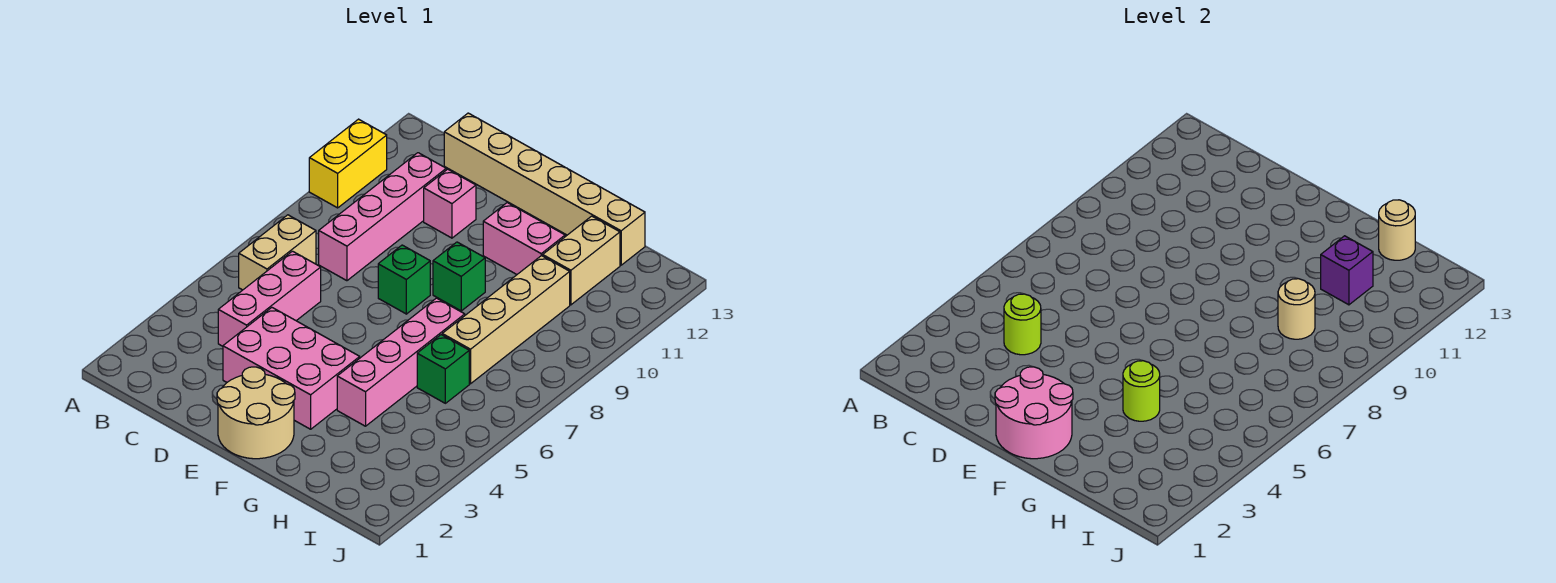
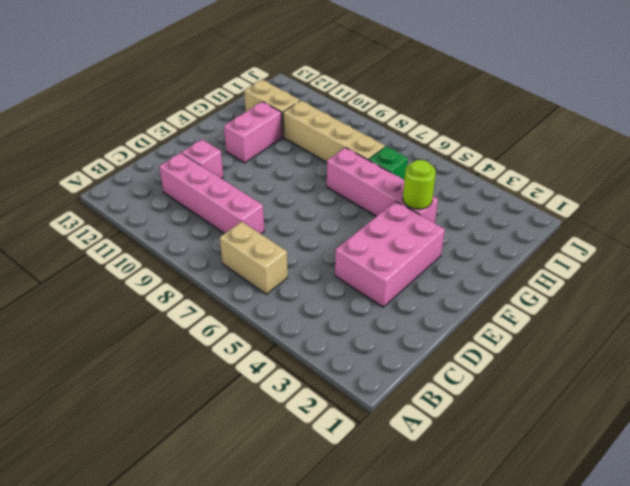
none -> yellow brick A10:A11 level 1
none -> pink brick C4:C6 level 1
none -> tan brick C13:H13 level 1

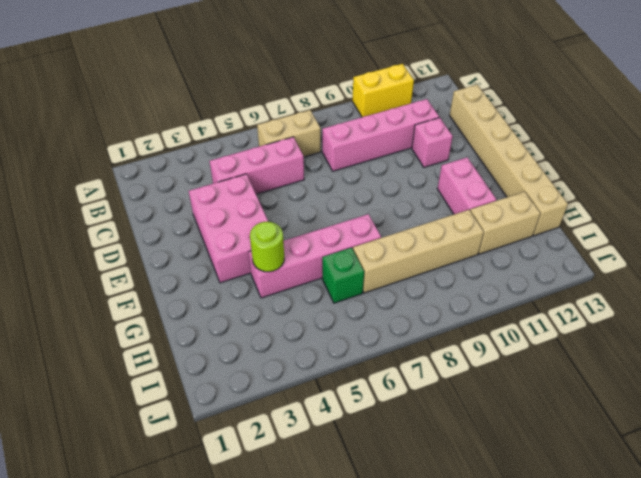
none -> tan round brick E1:F2 level 1
none -> green brick E8 level 1
none -> green brick F9 level 1

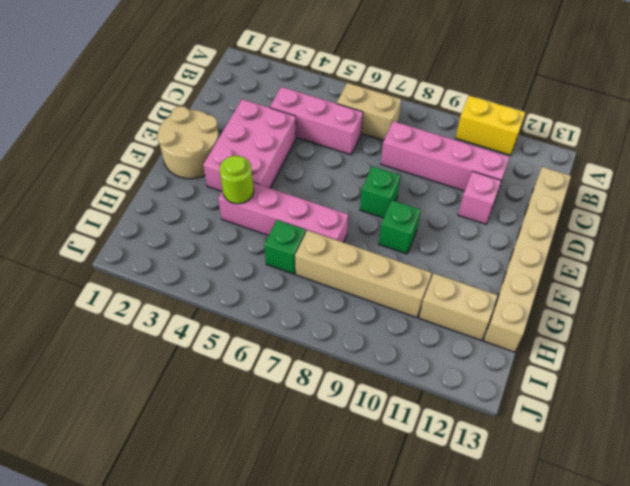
none -> pink brick F11:G11 level 1
none -> lime round brick C4 level 2
none -> pink round brick E1:F2 level 2

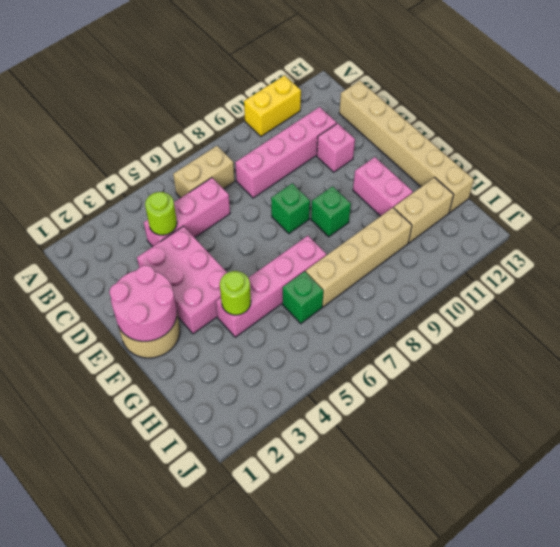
none -> tan round brick H9 level 2
none -> purple brick H11 level 2
none -> tan round brick H13 level 2

